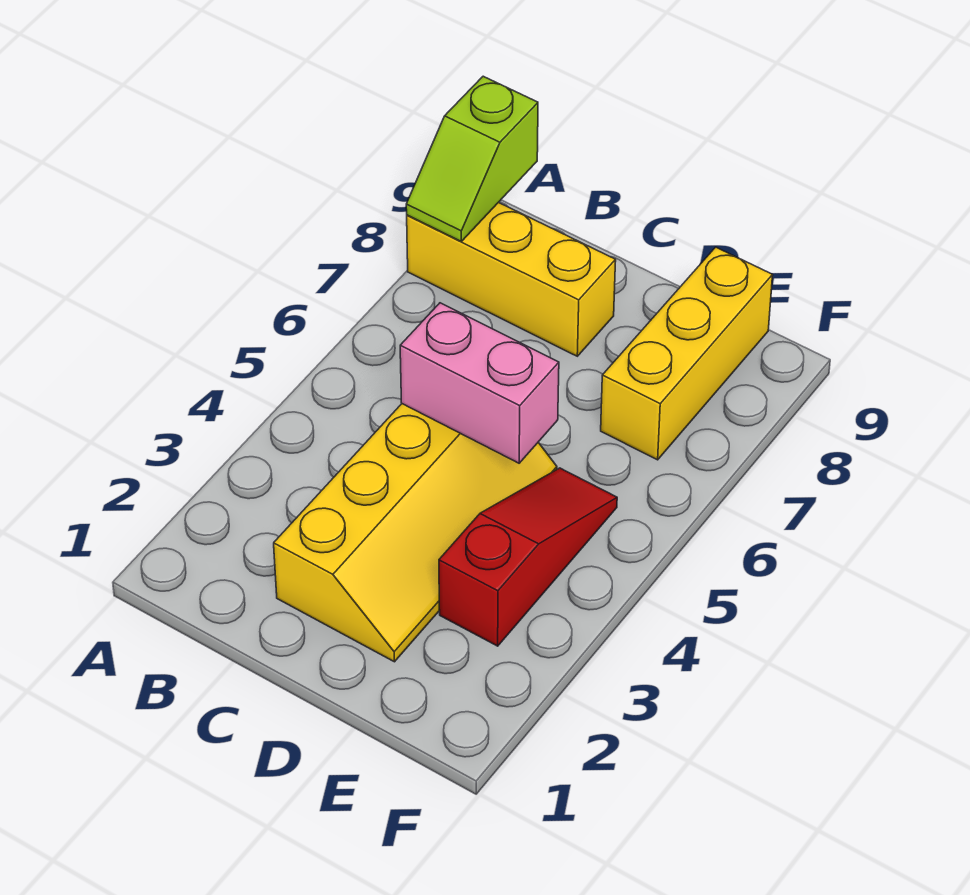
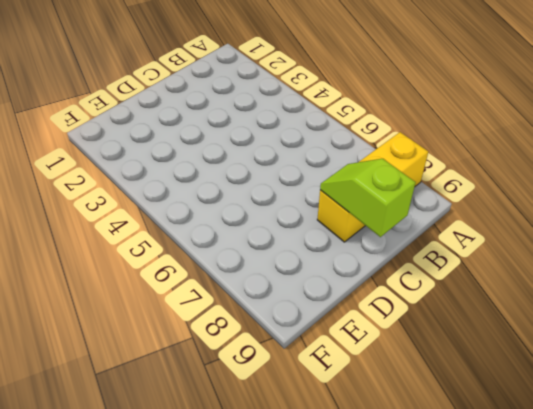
lime slope C8:C9 level 2 top 9 -> lime slope A8:A9 level 2 top 9
none -> yellow slope C2:D5 level 1 top C
none -> red slope E3:E5 level 1 top 3

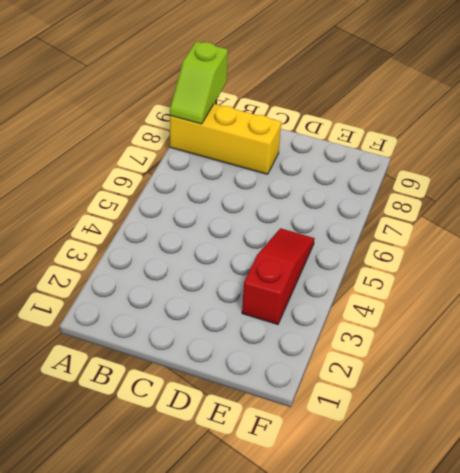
none -> yellow slope C2:D5 level 1 top C
none -> yellow brick E7:E9 level 1

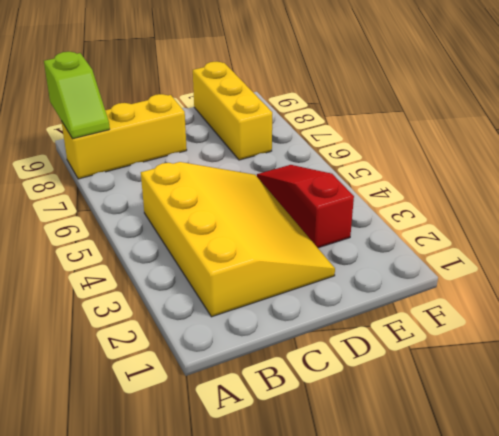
yellow slope B2:D5 level 1 top B -> yellow slope C2:D5 level 1 top C
none -> pink brick C5:D5 level 2

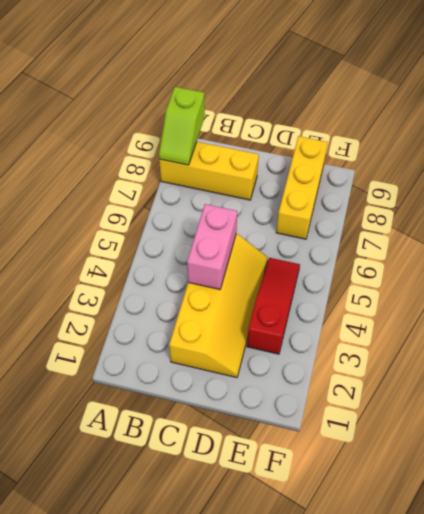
pink brick C4:C5 level 2 -> pink brick C5:D5 level 2

